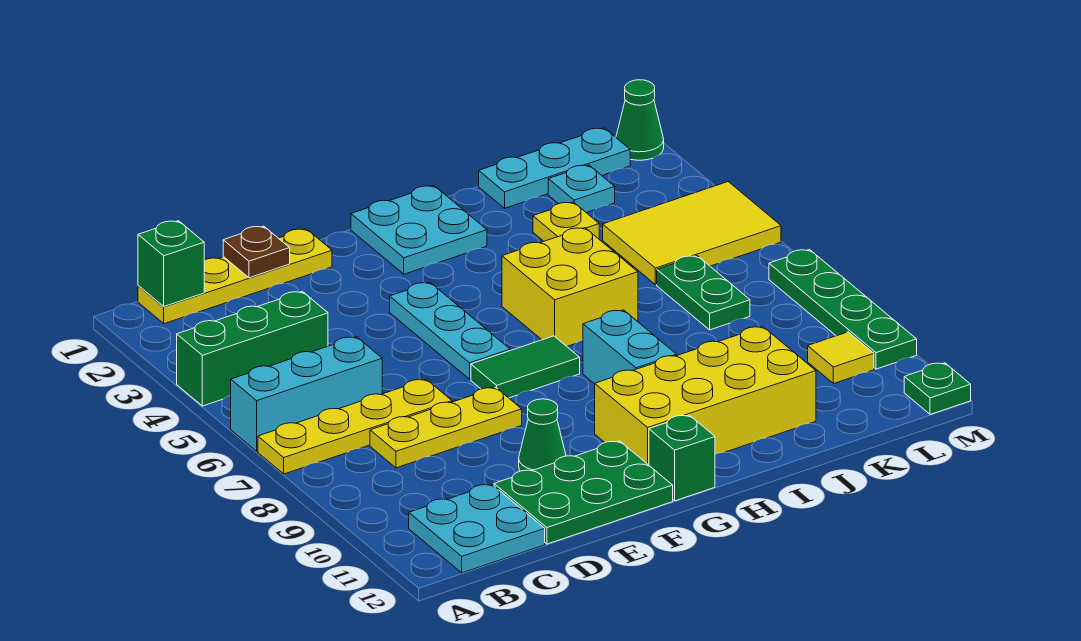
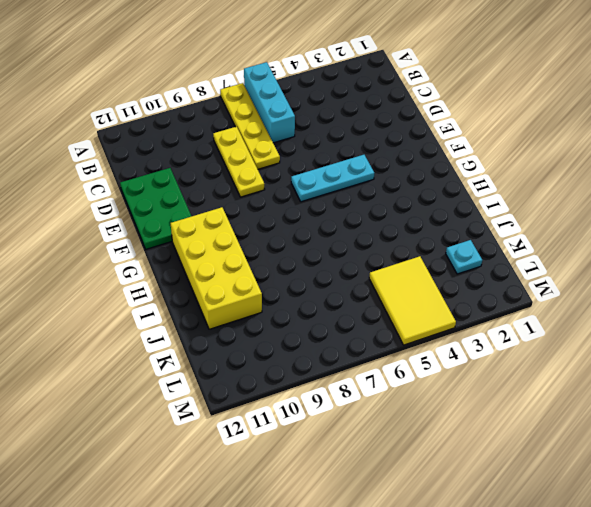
none -> green brick A4:C4 level 1
none -> yellow plate B1:E1 level 1
none -> cyan plate B11:C12 level 1

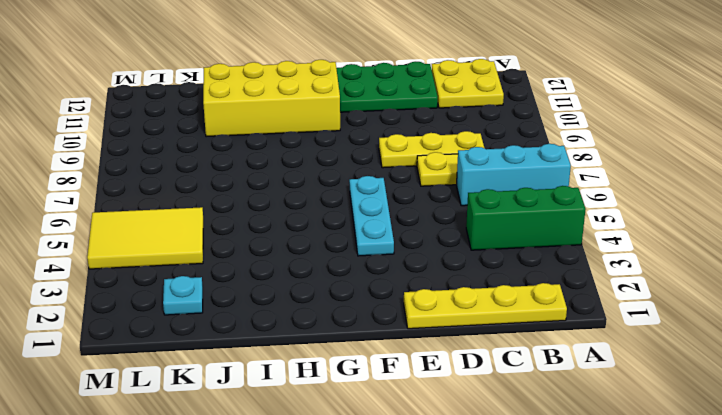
yellow plate B11:C12 level 1 -> cyan plate B11:C12 level 1
none -> green cone E10 level 1
none -> green tile F7:G7 level 1
none -> cyan plate G1:H2 level 1

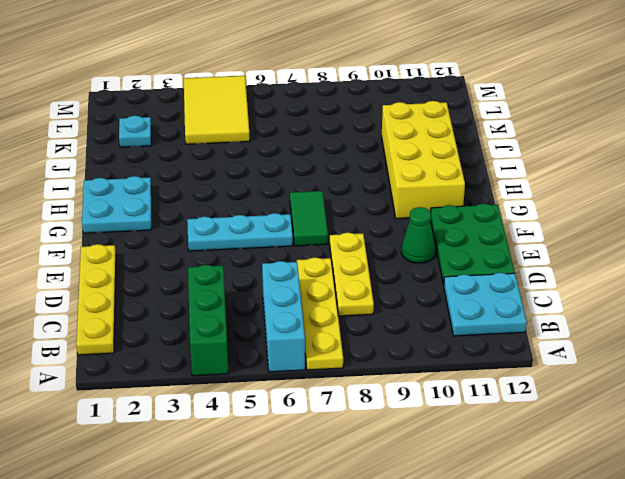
none -> green brick G12 level 1
none -> yellow brick H5:I6 level 1
none -> cyan brick H8:H9 level 1

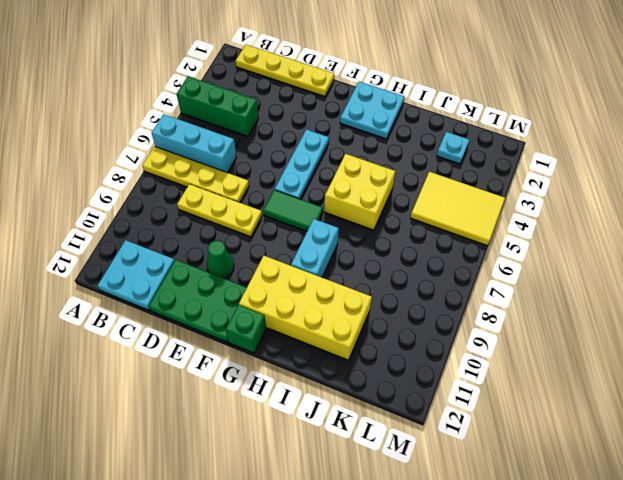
none -> cyan plate J1:L1 level 1
none -> yellow plate J3 level 1
none -> green plate K6:K7 level 1

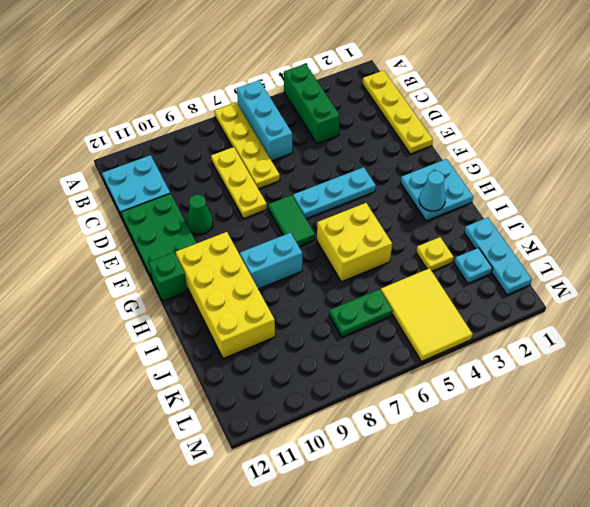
cyan cone H2 level 2 -> none
none -> yellow tile L10 level 1
none -> green cone M1 level 1
none -> green plate M7:M10 level 1

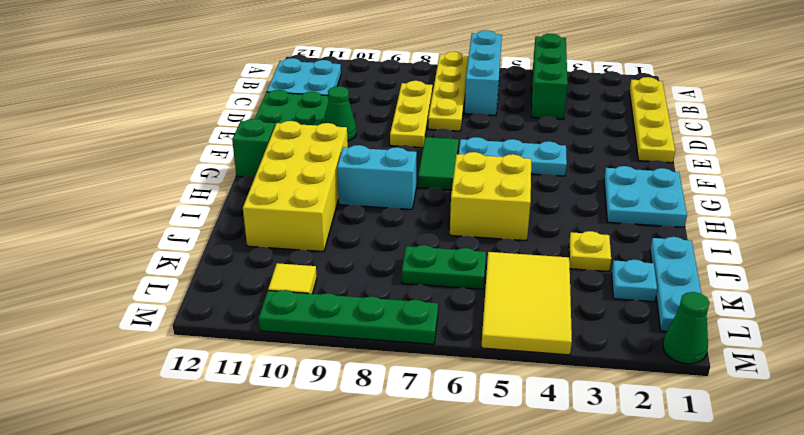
none -> green plate M12 level 1
none -> green brick B1 level 2
none -> brown plate D1 level 2

